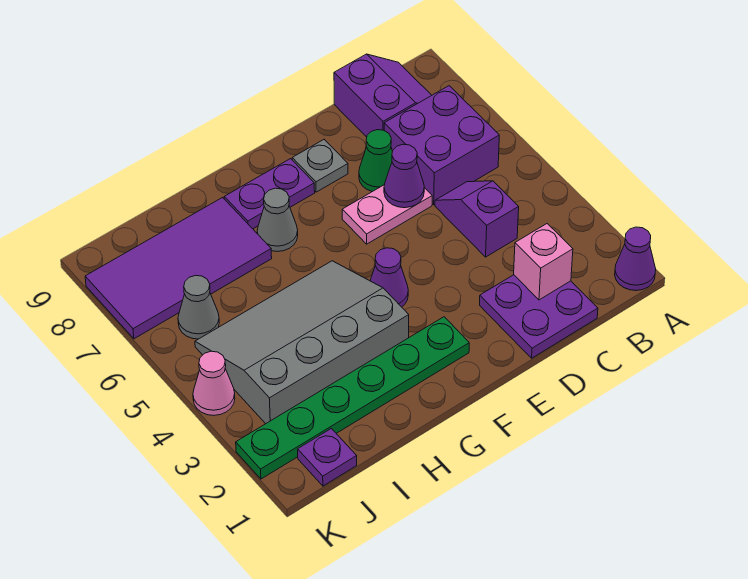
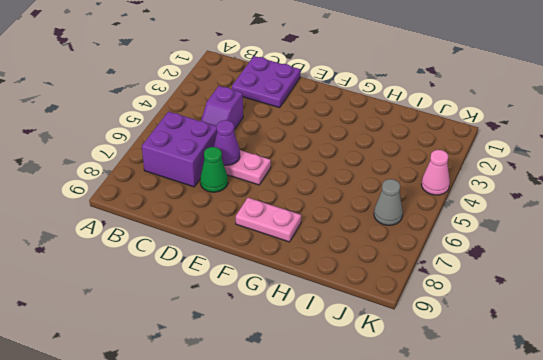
pink plate F8:G8 level 1 -> purple plate F8:G8 level 1
none -> purple cone A1 level 1
none -> purple slope B8:C9 level 1 top C
none -> grey plate E8 level 1

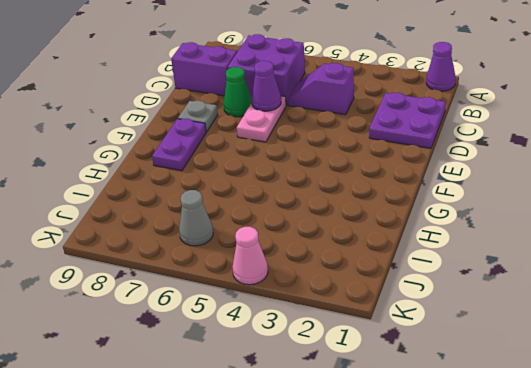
none -> green plate F2:K2 level 1
none -> purple cone F4 level 1
none -> grey slope G3:J5 level 1 top 3

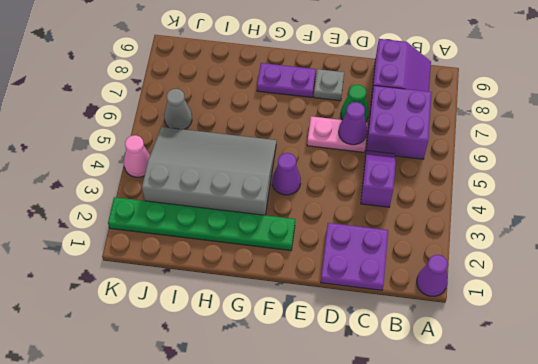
none -> grey cone G7 level 1
none -> purple tile H7:K8 level 1
none -> purple plate J1 level 1

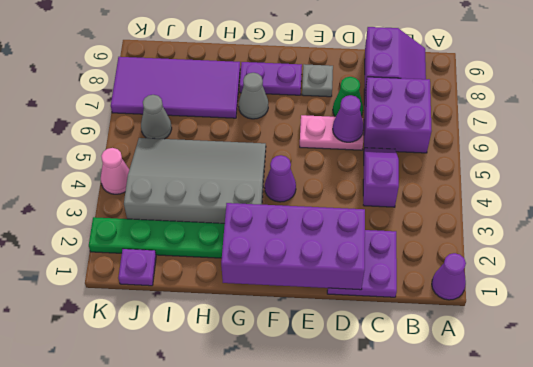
purple brick D1:G2 level 2 -> none
none -> pink brick C2 level 2

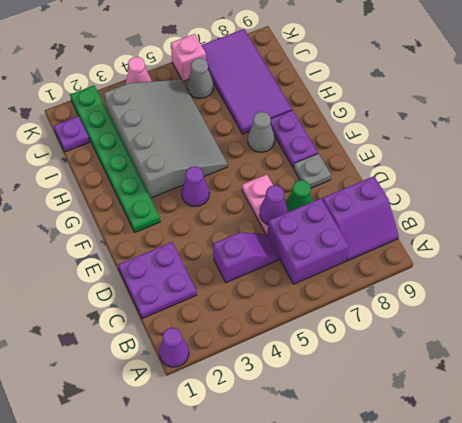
pink brick K6 level 1 -> pink brick C2 level 2

